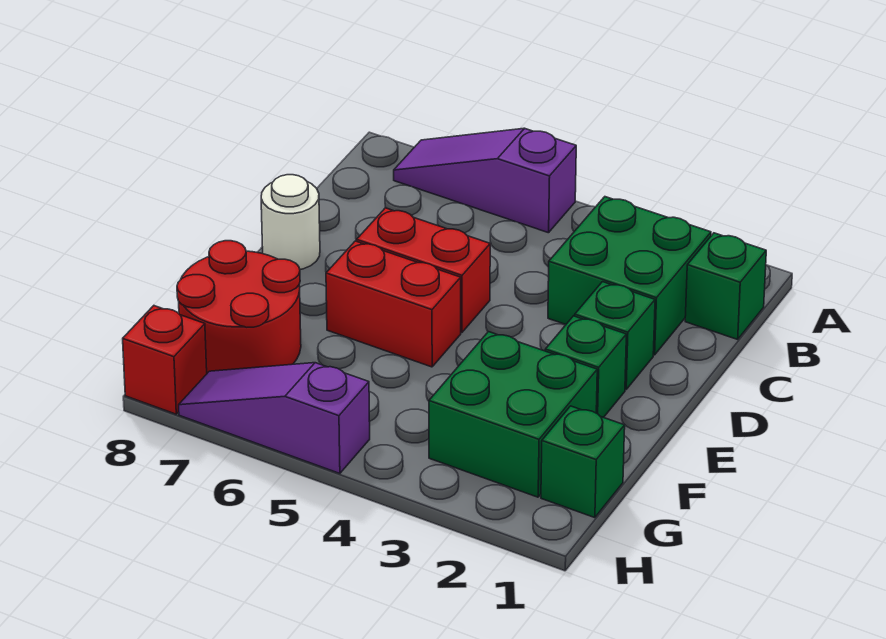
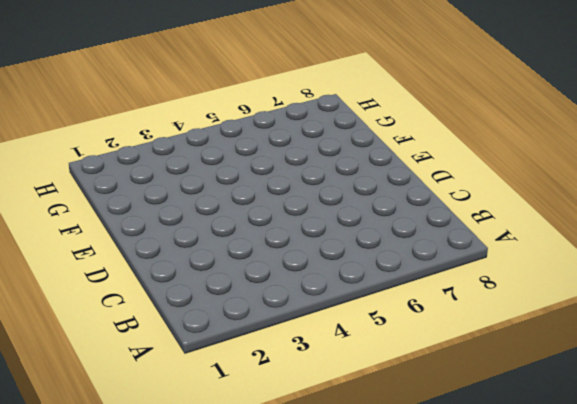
none -> purple slope A5:A7 level 1 top 5
none -> green brick B1 level 1
none -> green brick B2:C3 level 1

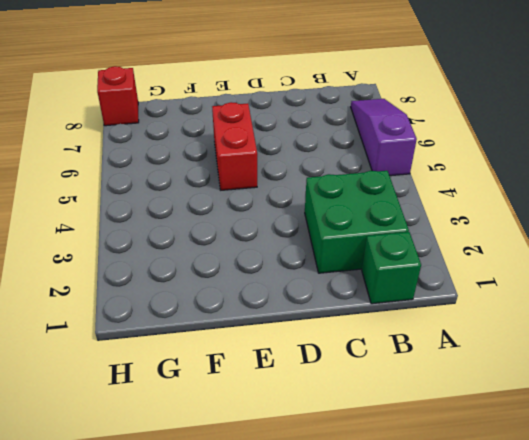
none -> green brick D2 level 1
none -> red brick D5:D6 level 1
none -> white round brick D8 level 1

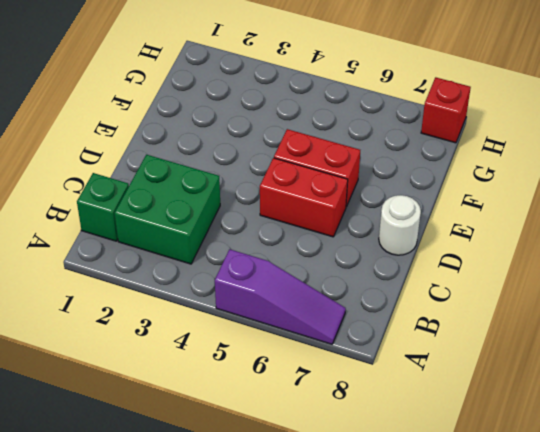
none -> green brick D2 level 1
none -> green brick E2 level 1
none -> green brick F2:G3 level 1

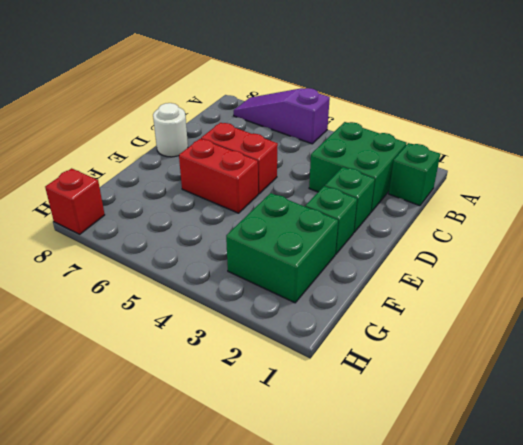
none -> red round brick F7:G8 level 1
none -> green brick G1 level 1
none -> purple slope H5:H7 level 1 top 5

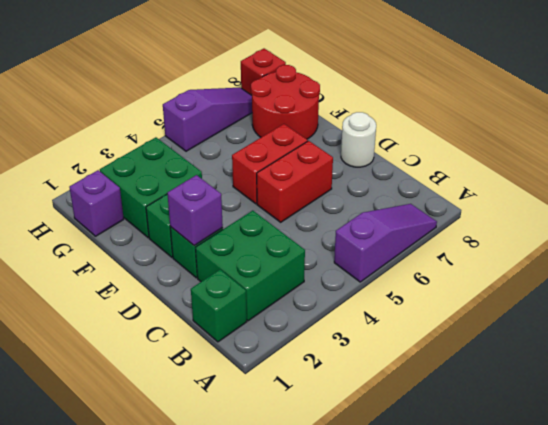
purple brick D2 level 2 -> none
purple brick G1 level 1 -> green brick G1 level 1

